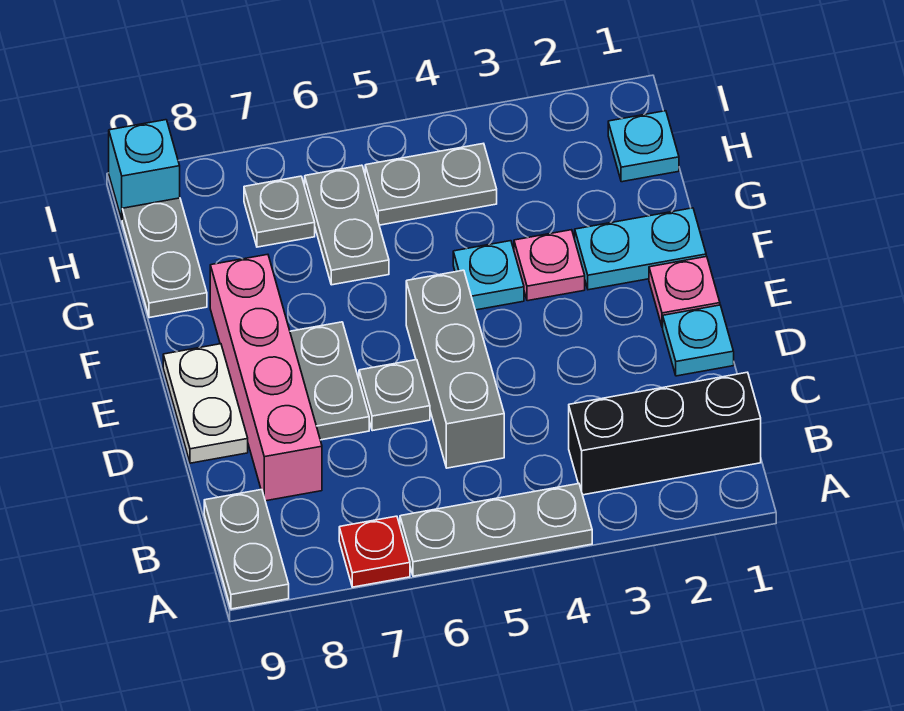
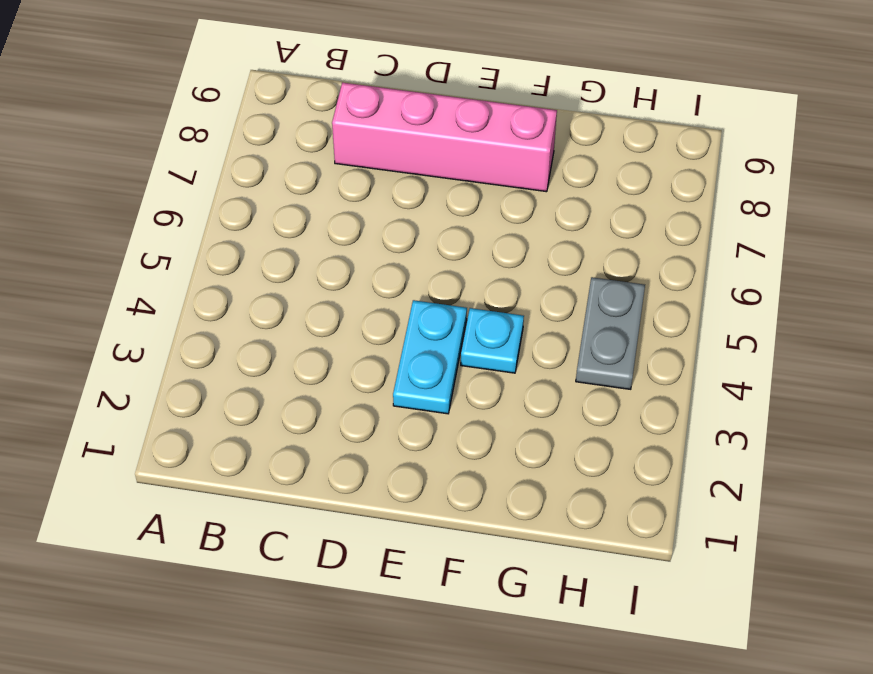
cyan plate E3:E4 level 1 -> cyan plate F1:F2 level 1
none -> grey plate A4:A6 level 1
none -> red plate A7 level 1
none -> grey plate A9:B9 level 1

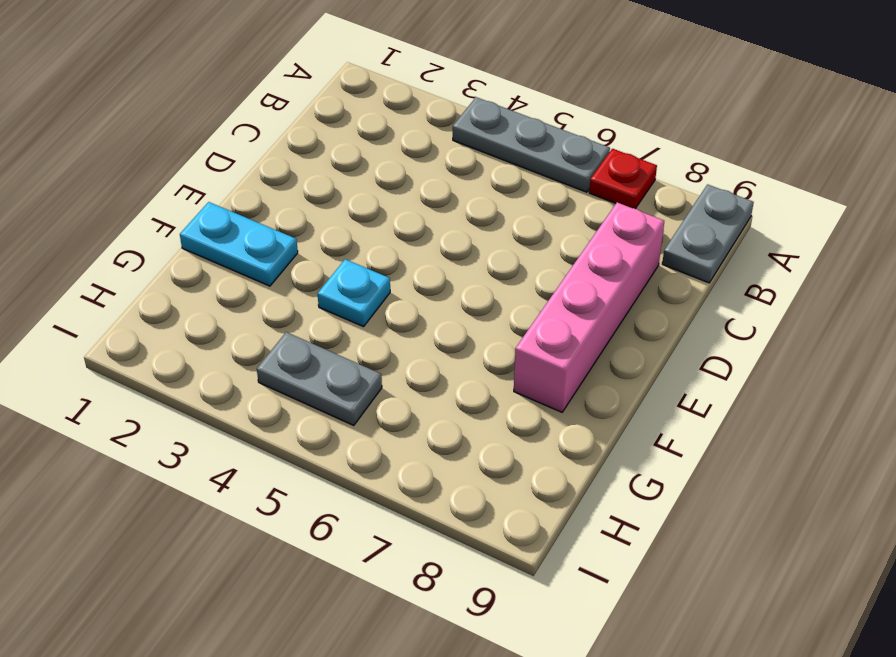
none -> black brick B1:B3 level 1
none -> grey brick C5:E5 level 1
none -> cyan plate D1 level 1

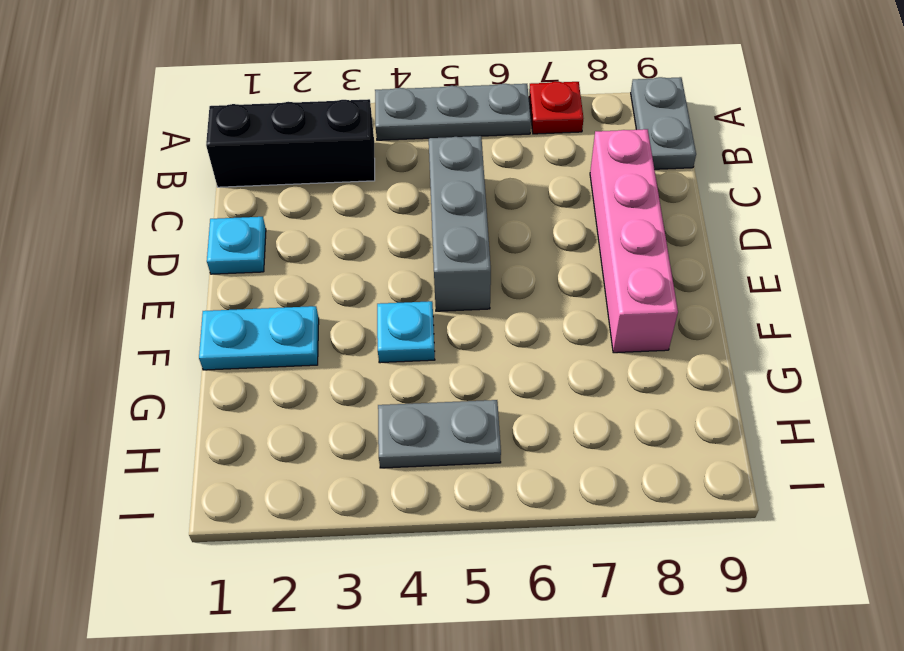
none -> grey plate D6 level 1
none -> grey plate D7:E7 level 1
none -> white plate D9:E9 level 1

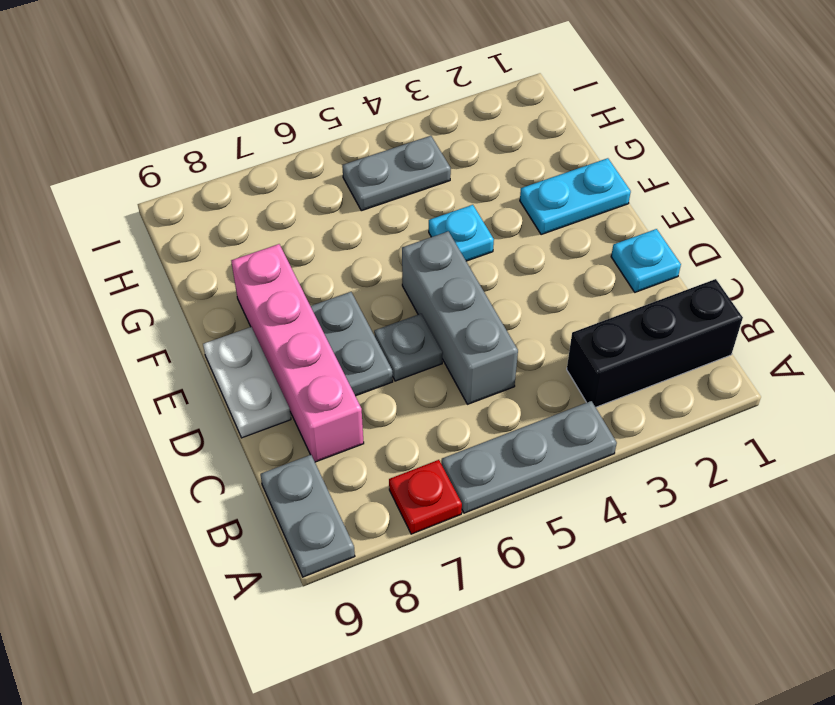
none -> pink plate E1 level 1
none -> pink plate F3 level 1
none -> grey plate G6:H6 level 1

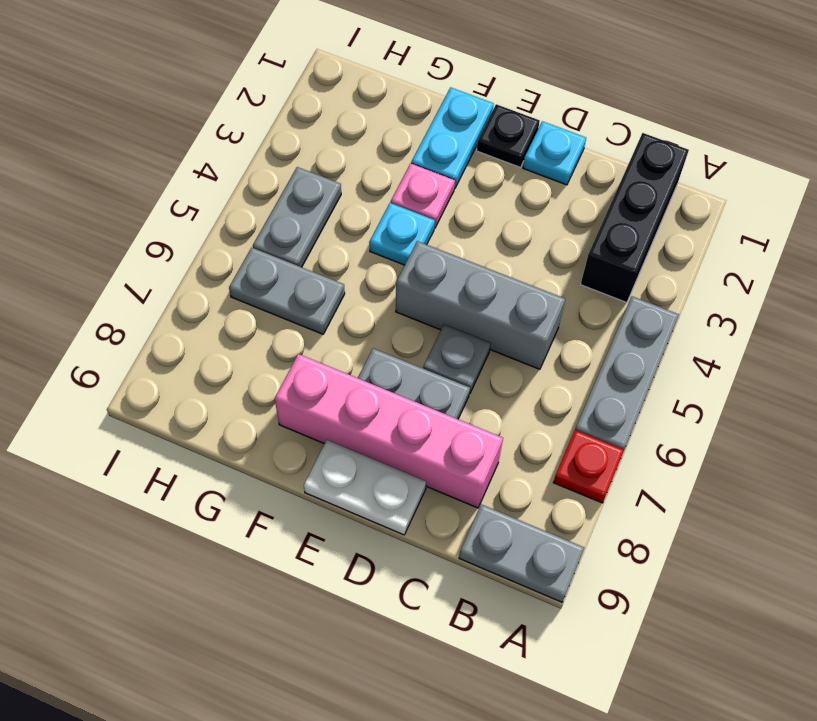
black plate E1 level 1 -> pink plate E1 level 1
none -> grey plate G9:H9 level 1
none -> cyan plate H1 level 1
none -> grey plate H7 level 1

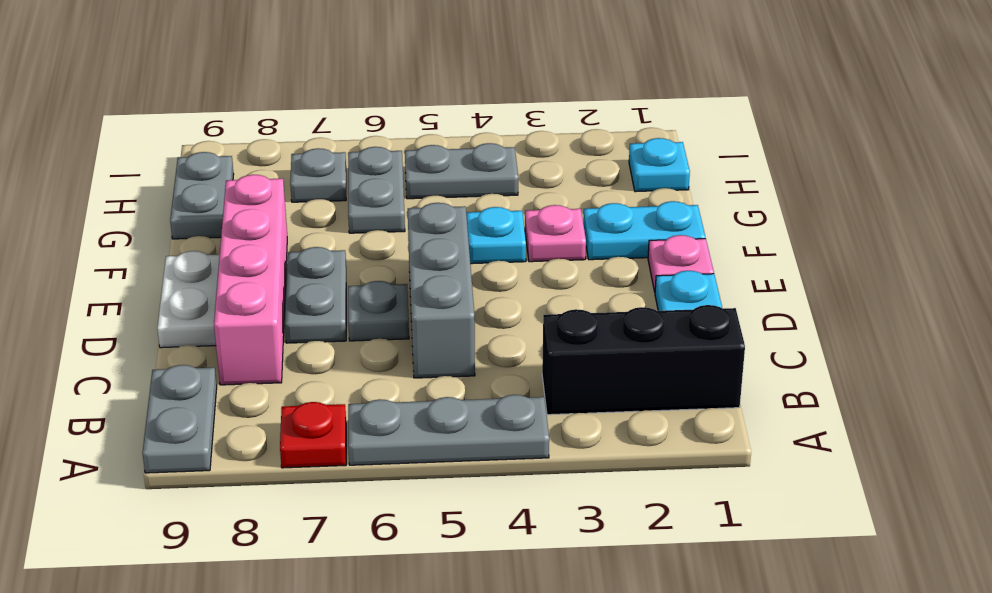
none -> cyan brick I9 level 1

